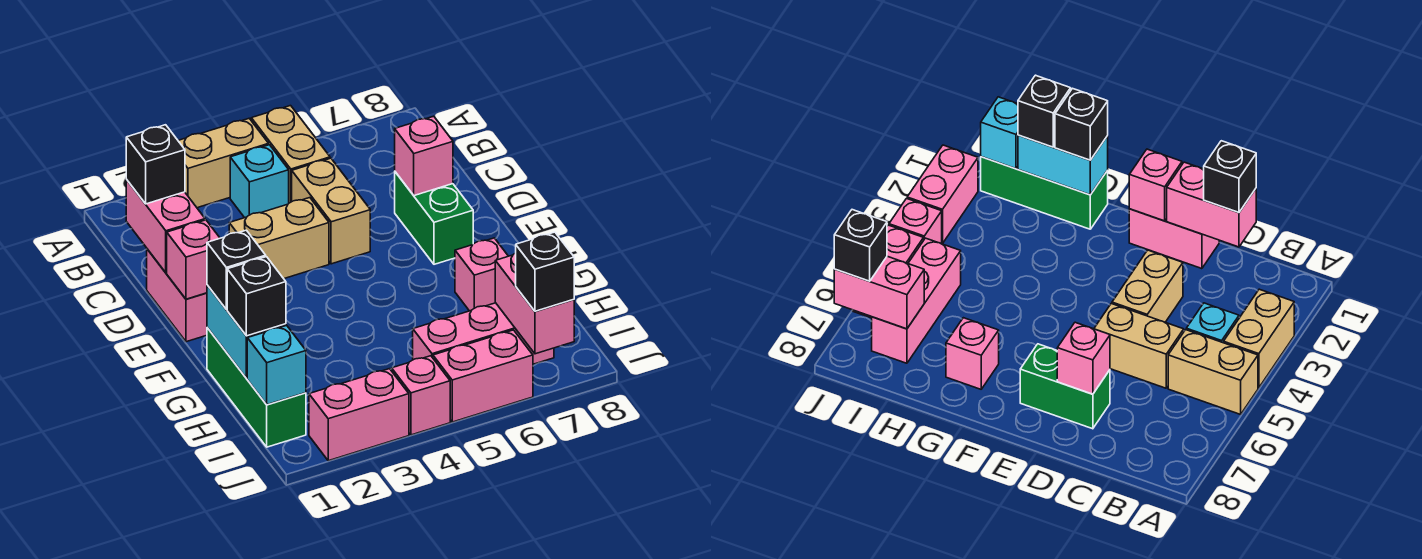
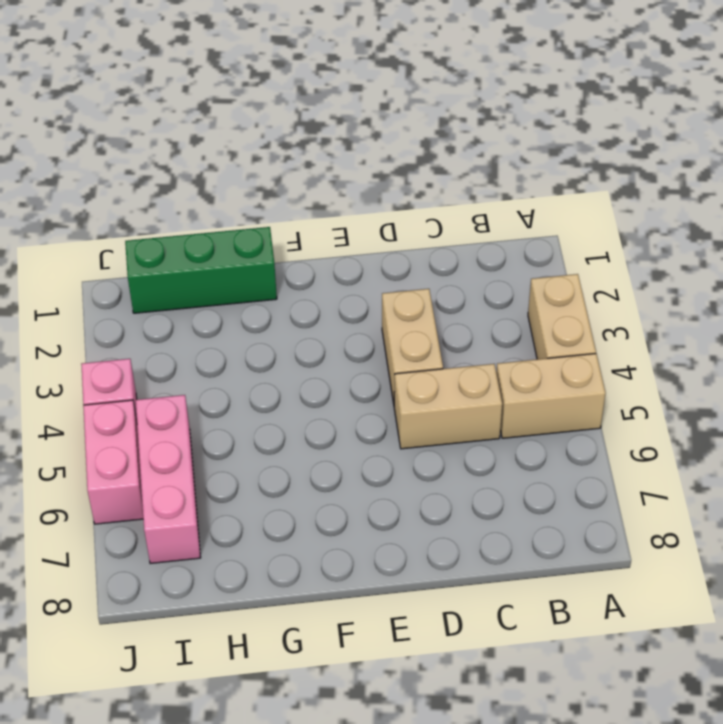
none -> cyan brick B4 level 1
none -> pink brick D1:E1 level 1
none -> green brick D7:E7 level 1

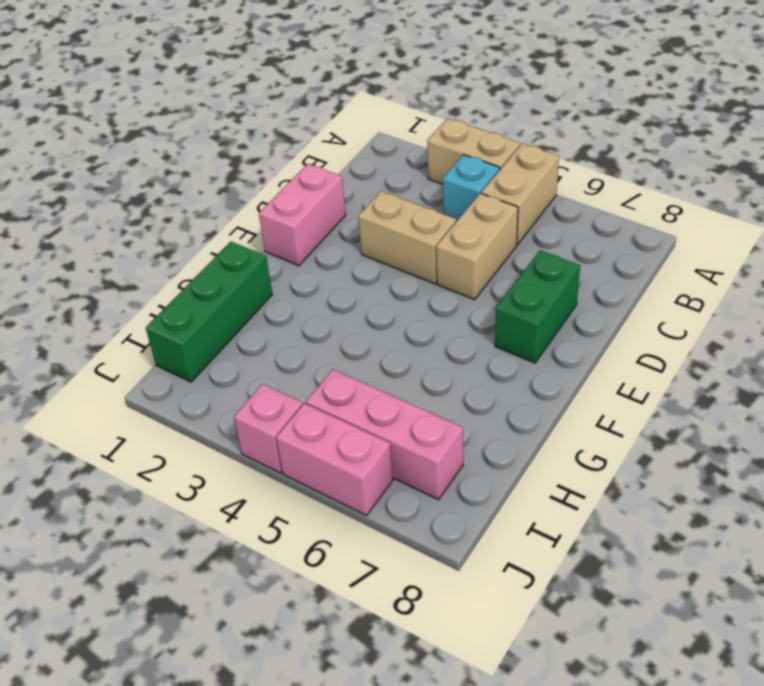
none -> pink brick G7 level 1
none -> pink brick J2:J3 level 1
none -> pink brick C1:D1 level 2

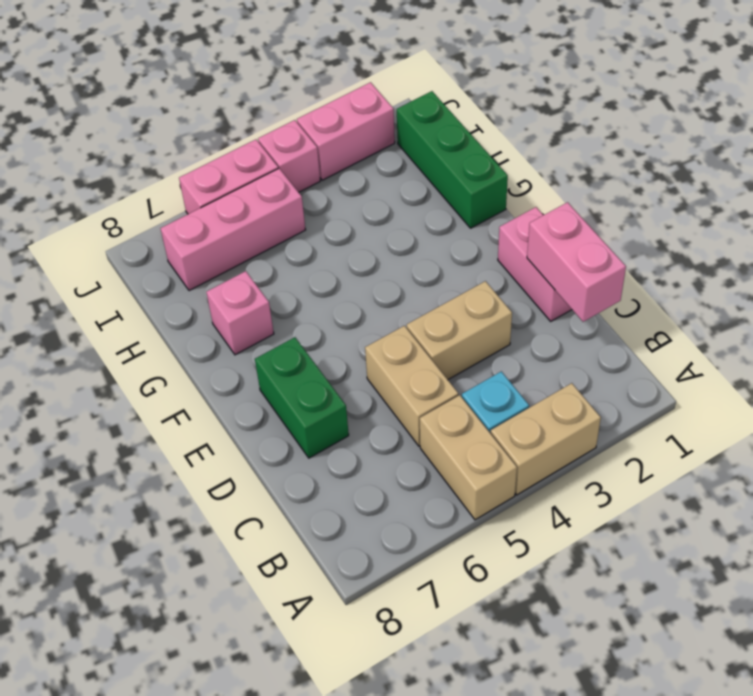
none -> pink brick D7 level 2
none -> pink brick E1 level 2
none -> cyan brick G1:H1 level 2

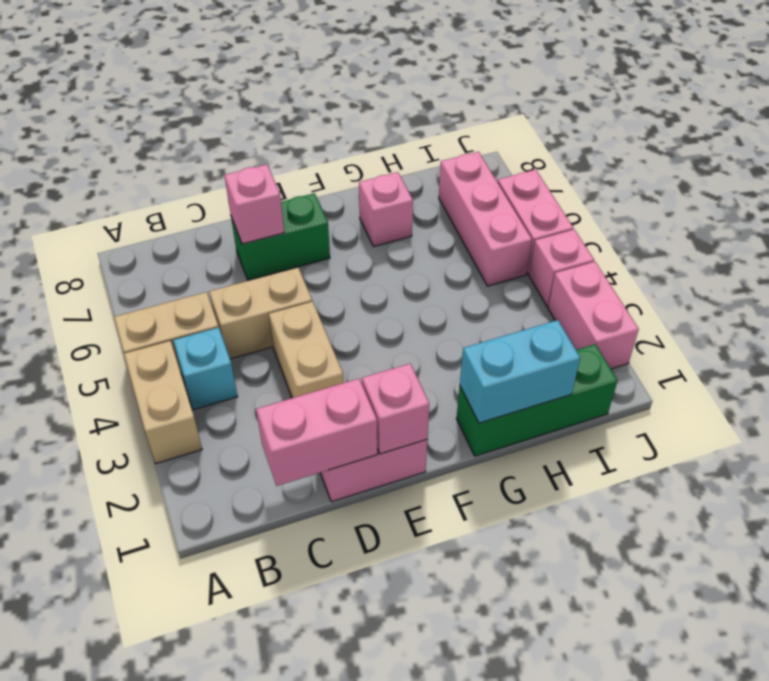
none -> cyan brick I1 level 2
none -> pink brick I7:J7 level 2
none -> black brick C1 level 3

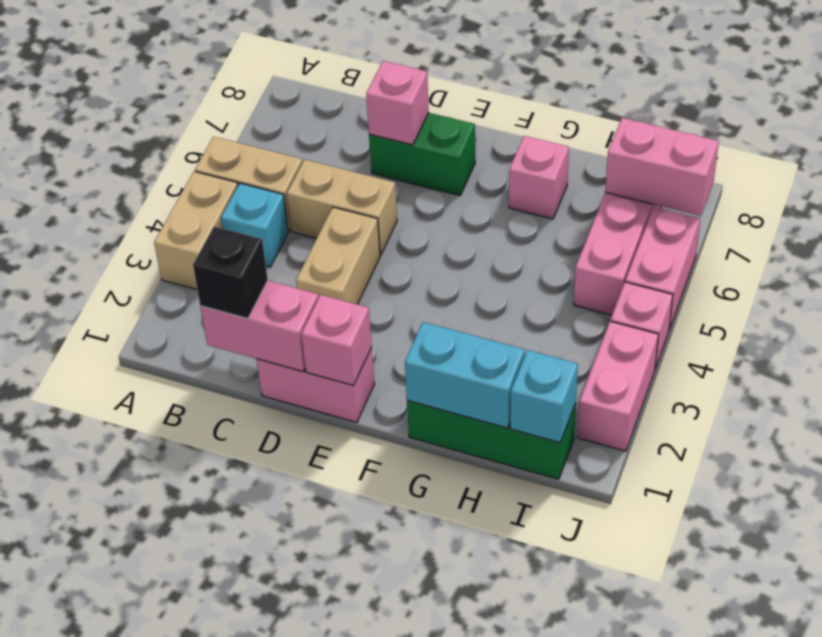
none -> black brick G1 level 3
none -> black brick H1 level 3
none -> black brick J7 level 3

